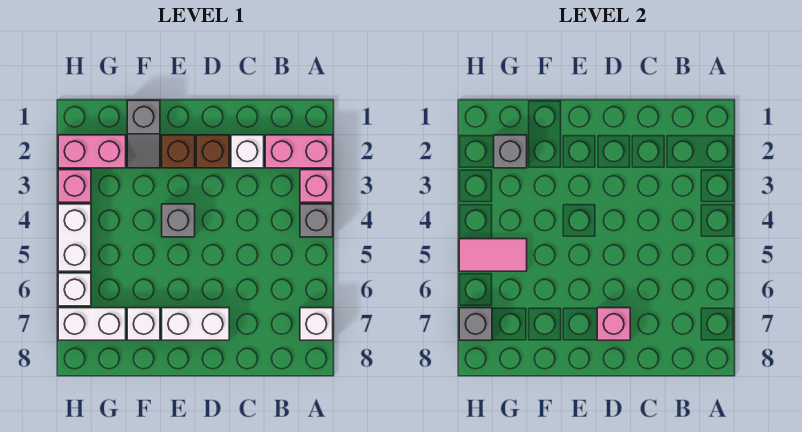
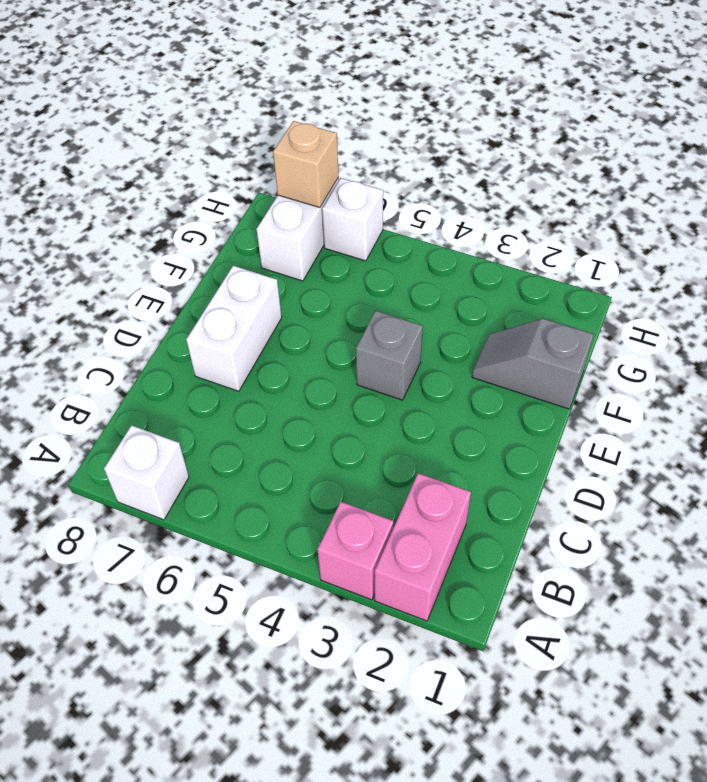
tan brick H7 level 2 -> grey brick H7 level 2
none -> grey brick A4 level 1
none -> white brick C2 level 1
none -> brown brick D2 level 1

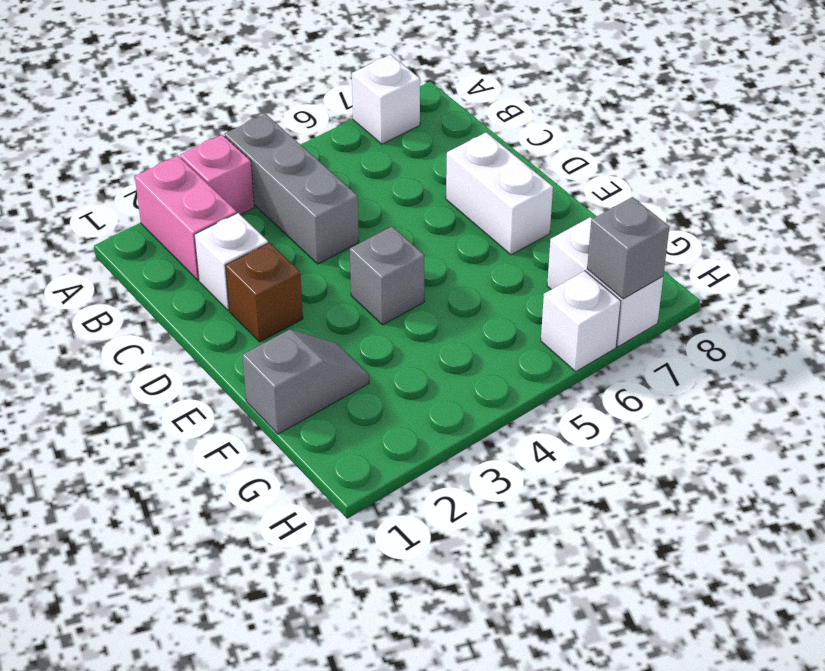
grey brick A4:C4 level 1 -> grey brick A4 level 1
none -> brown brick E2 level 1
none -> white brick F7 level 1
none -> pink brick G2:H2 level 1

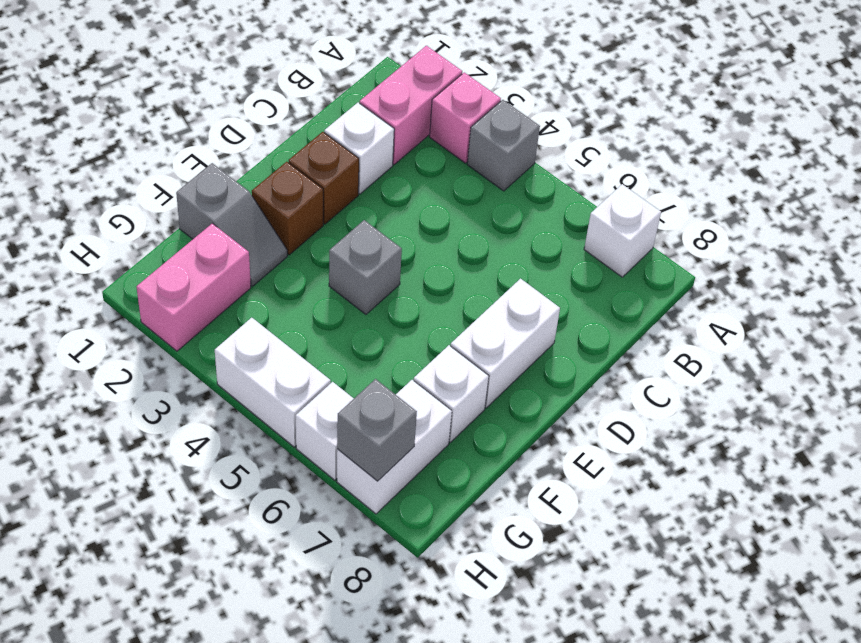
none -> pink brick H3 level 1
none -> pink brick D7 level 2
none -> grey brick G2 level 2

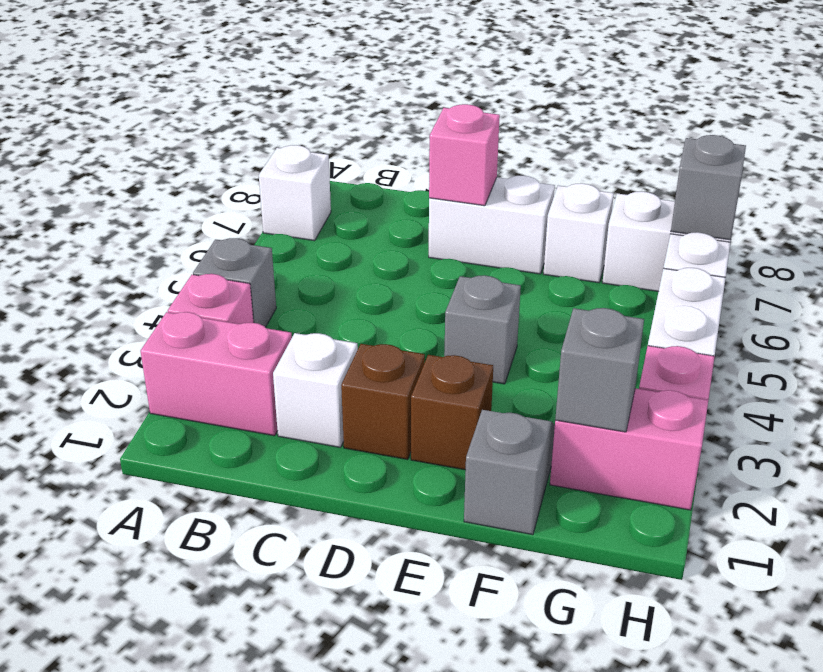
none -> pink tile G5:H5 level 2

